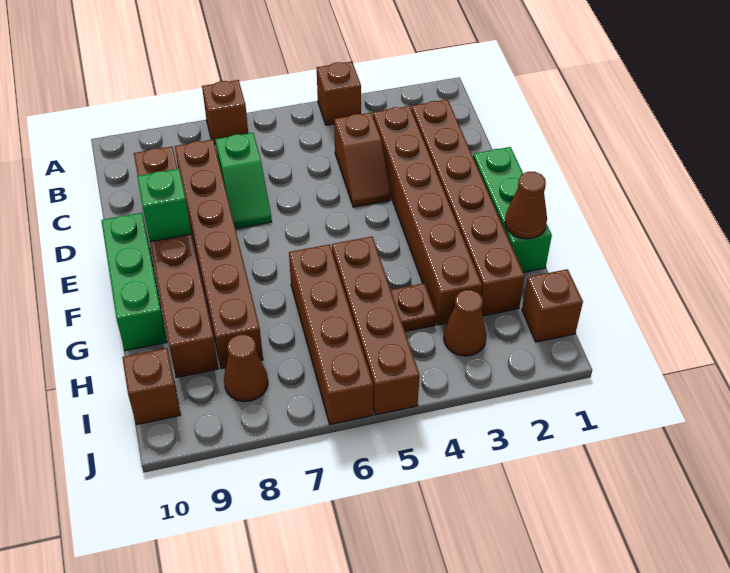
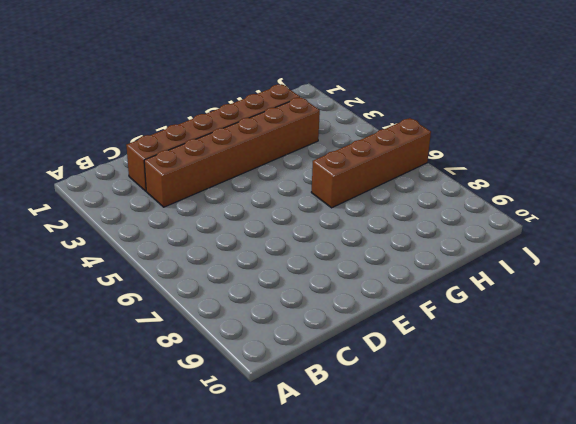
none -> brown brick A4 level 1
none -> brown brick A7 level 1
none -> brown slope C4:D4 level 1 top C

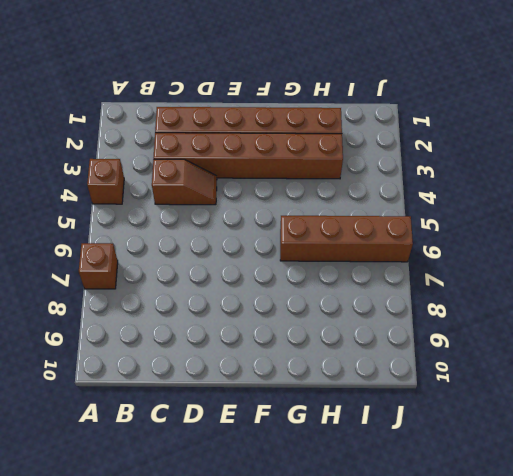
none -> green slope C7:D7 level 1 top C
none -> brown brick C8:H8 level 1
none -> brown brick C9:H9 level 1

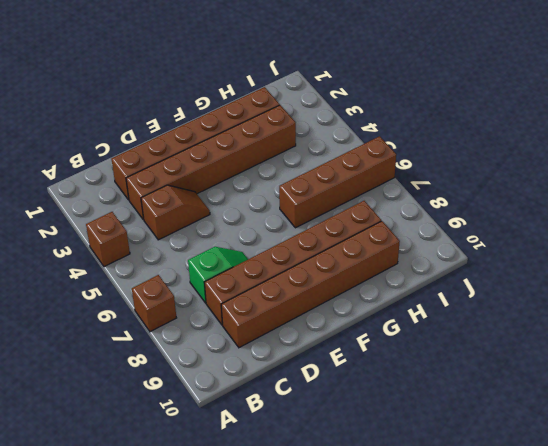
none -> green brick E1:G1 level 1
none -> green brick E10:G10 level 1
none -> brown brick G5:J5 level 1

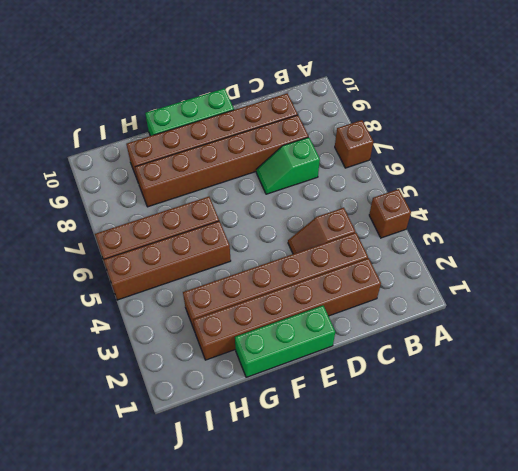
none -> brown plate H4 level 1
none -> brown brick I1 level 1
none -> brown cone I3 level 1

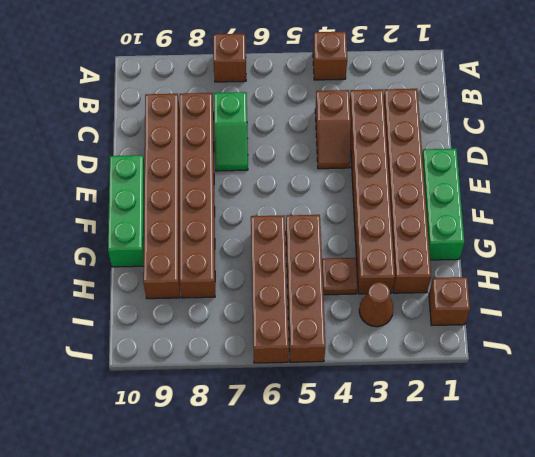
none -> brown cone I8 level 1
none -> brown brick I10 level 1
none -> green brick E9 level 2

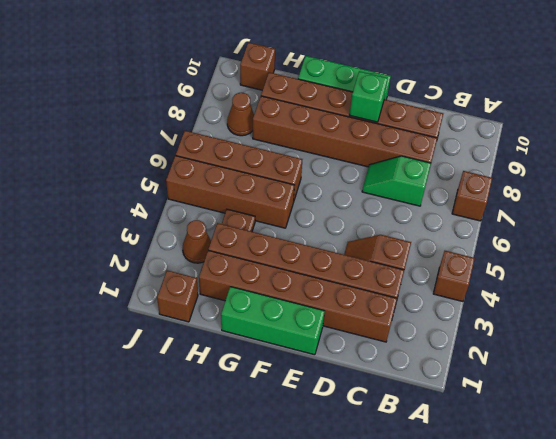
none -> brown cone G1 level 2

